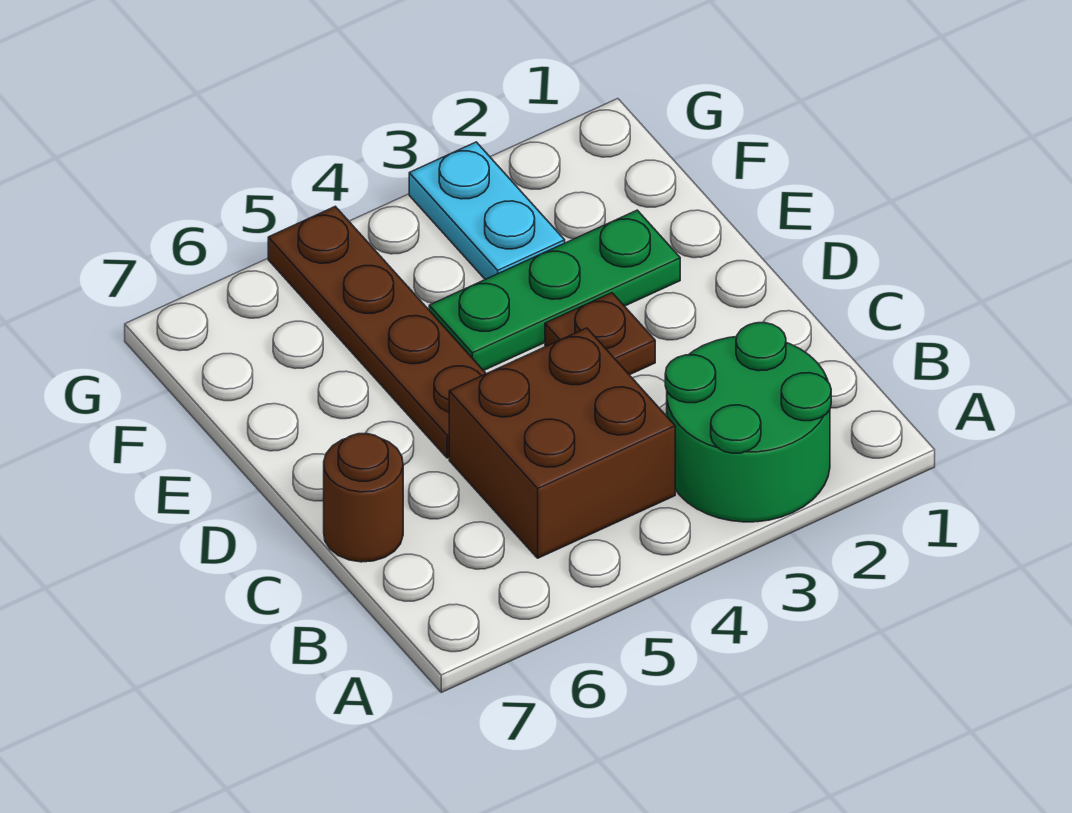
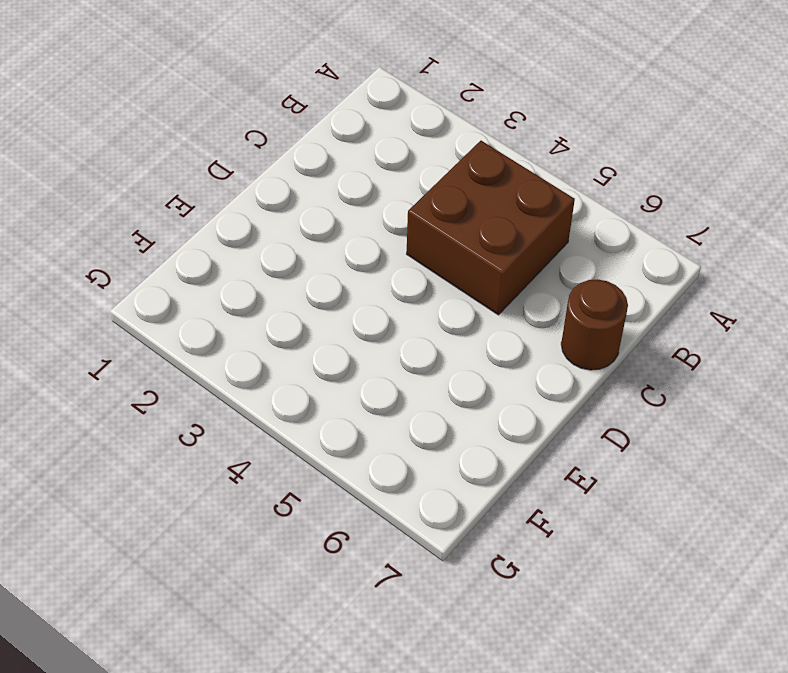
none -> green round brick A2:B3 level 1
none -> brown plate D3 level 1

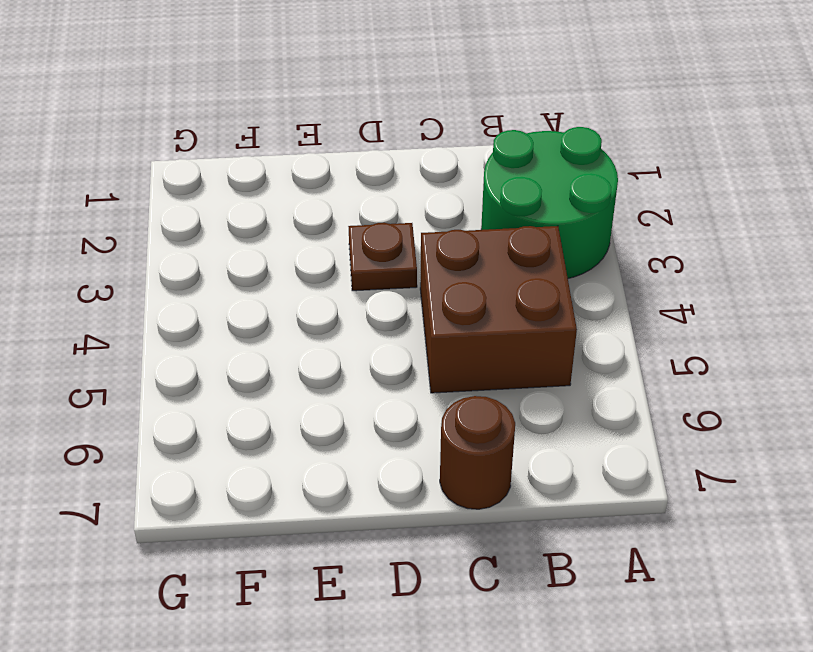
none -> brown plate D5:G5 level 1
none -> green plate E2:E4 level 1

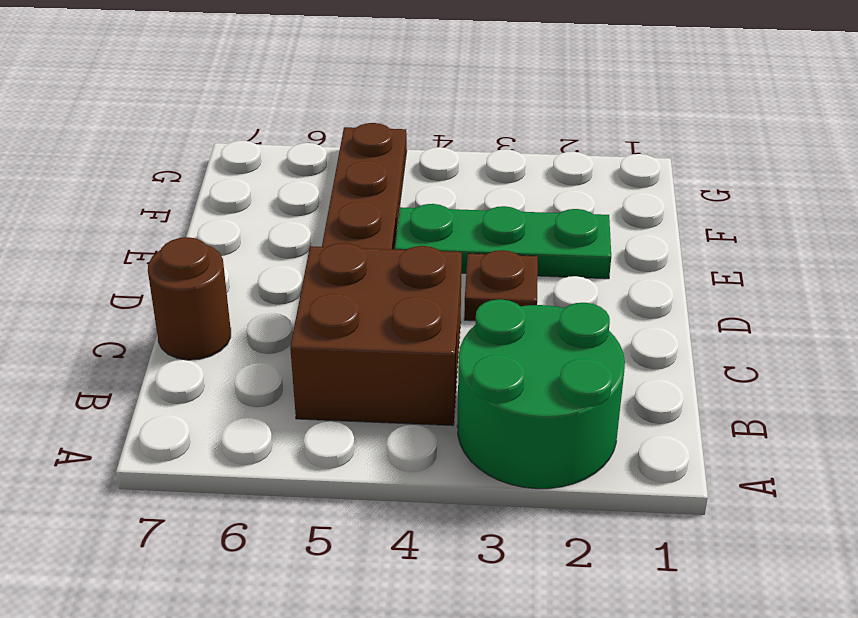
none -> cyan plate F3:G3 level 1

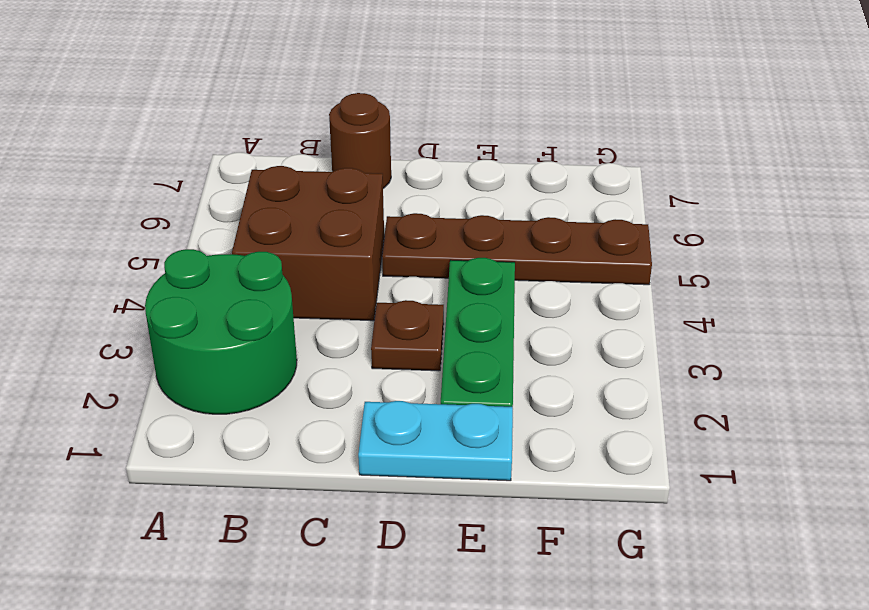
cyan plate D1:E1 level 1 -> cyan plate F3:G3 level 1

